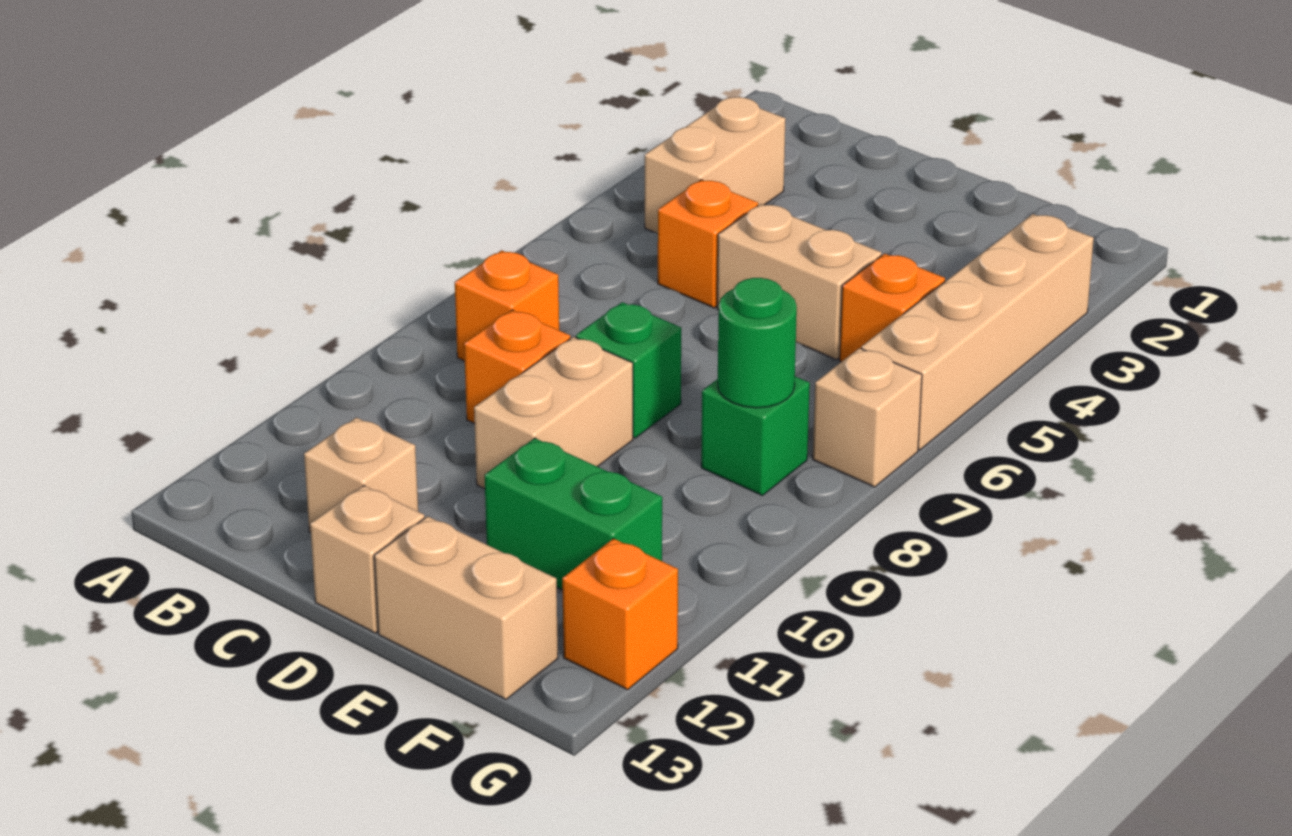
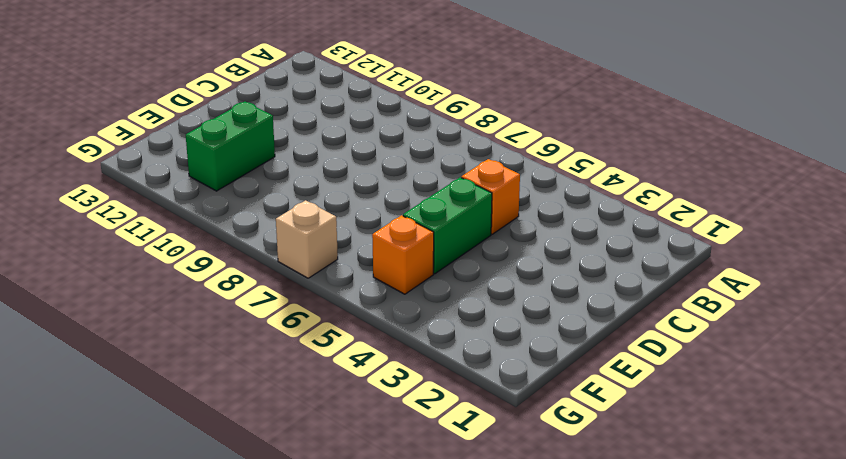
green brick D5:E5 level 1 -> tan brick D5:E5 level 1
none -> tan brick B3:B4 level 1
none -> orange brick B8 level 1
none -> orange brick C9 level 1

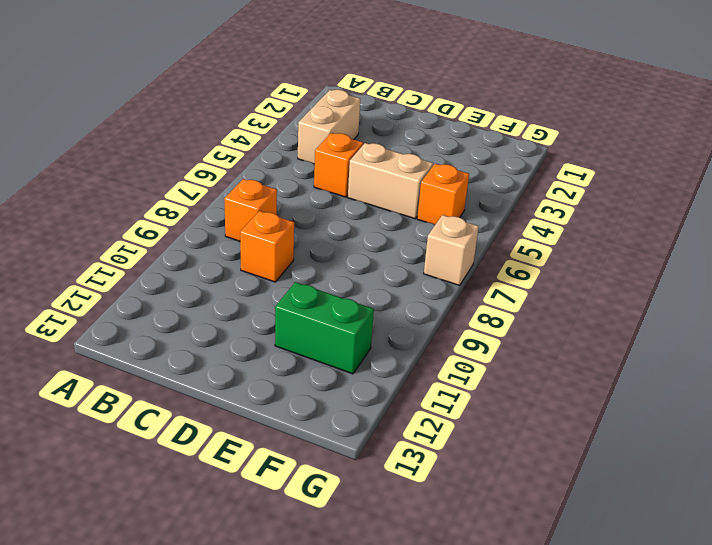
none -> tan brick C12 level 1
none -> green brick D8 level 1
none -> tan brick D9:D10 level 1

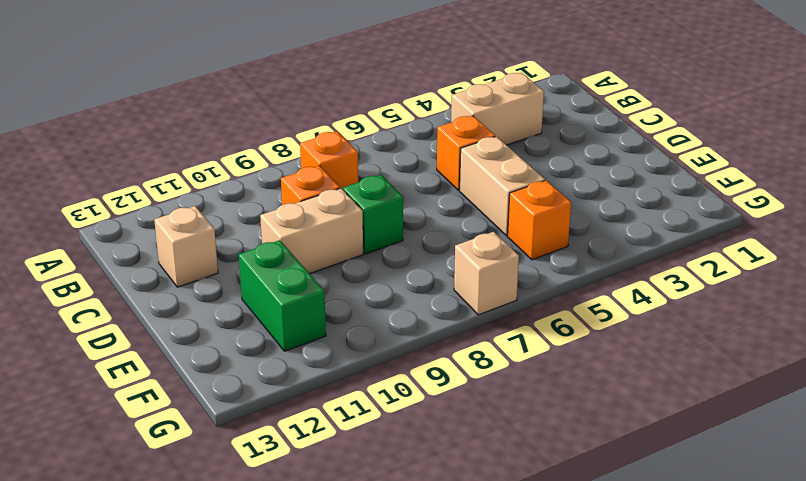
none -> tan brick D13 level 1
none -> tan brick E13:F13 level 1
none -> green brick F8 level 1

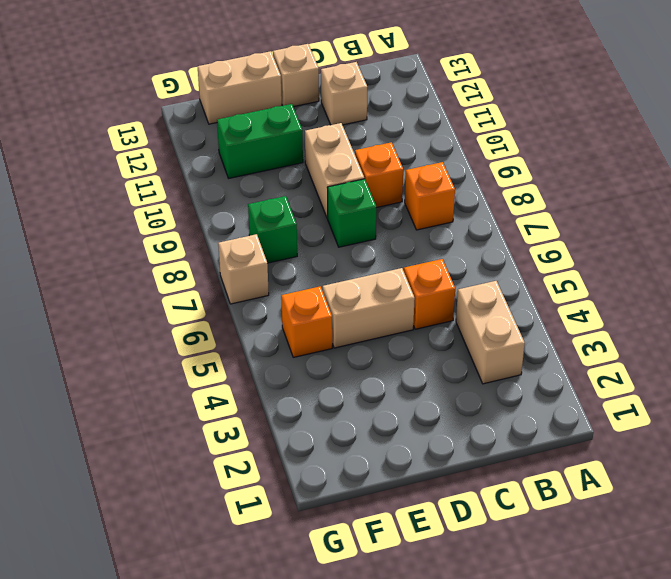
none -> tan brick G3:G6 level 1
none -> orange brick G12 level 1
none -> green round brick F8 level 2

